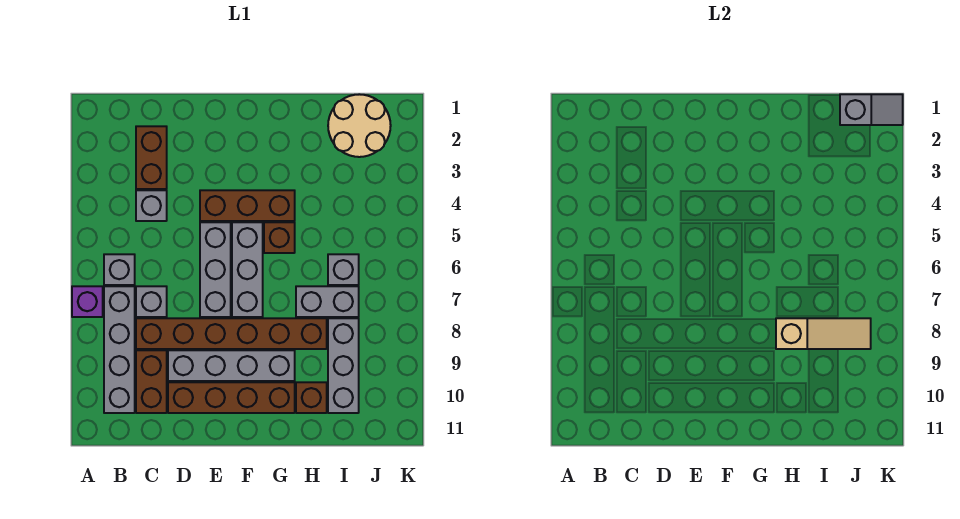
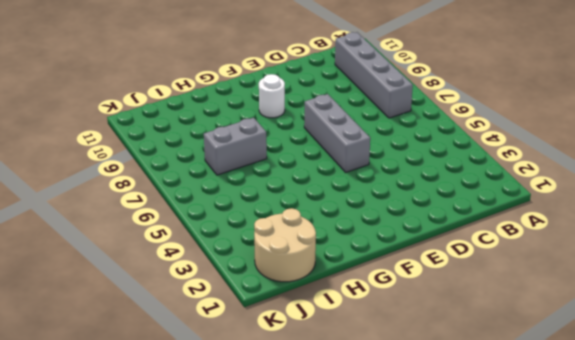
white round brick F9 level 1 -> grey brick D9:G9 level 1
none -> purple brick A7 level 1
none -> grey brick B6 level 1
none -> brown brick C2:C3 level 1

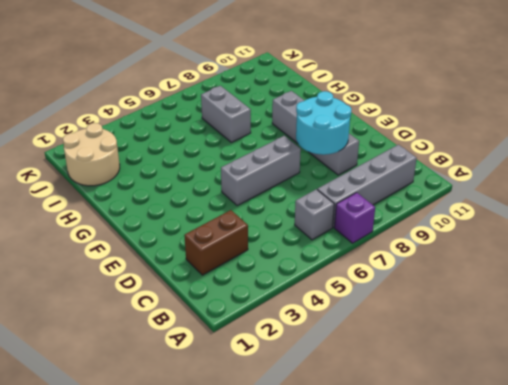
cyan round brick D8:E9 level 2 -> none
none -> grey brick C4 level 1
none -> grey brick C7 level 1
none -> brown brick C8:H8 level 1

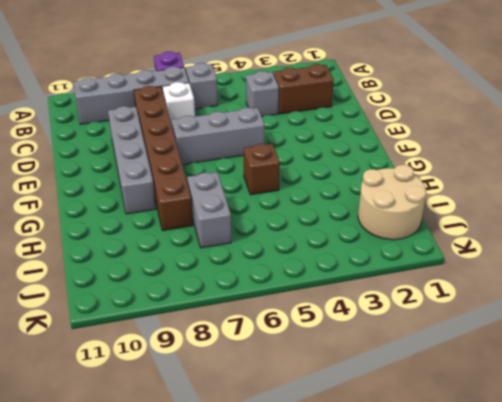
white brick C7 level 1 -> grey brick C7 level 1
none -> brown brick C9:C10 level 1
none -> brown brick D10:G10 level 1
none -> brown brick E4:G4 level 1

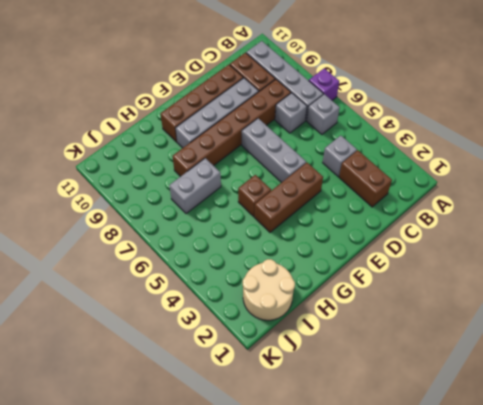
none -> grey brick F5:F7 level 1
none -> brown brick H10 level 1
none -> grey brick I6 level 1

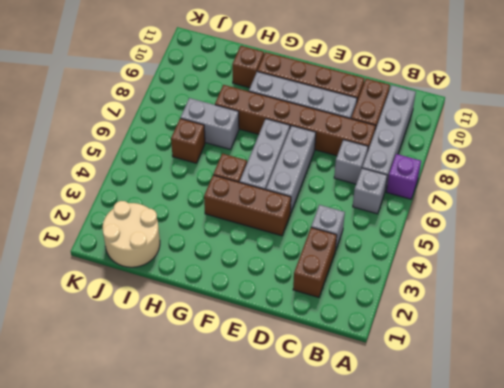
brown brick I6 level 1 -> grey brick I6 level 1
none -> grey brick I8:I10 level 1
none -> tan slope H8:J8 level 2 top H
none -> grey slope J1:K1 level 2 top J

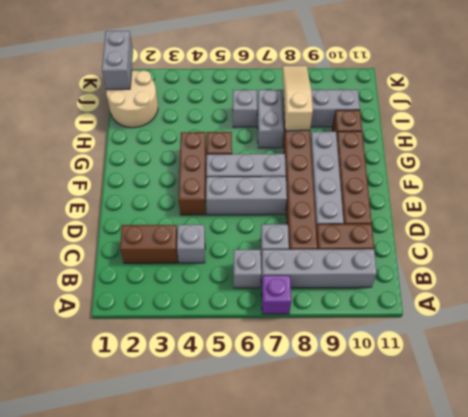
grey brick J1:K1 level 2 -> grey slope J1:K1 level 2 top J

